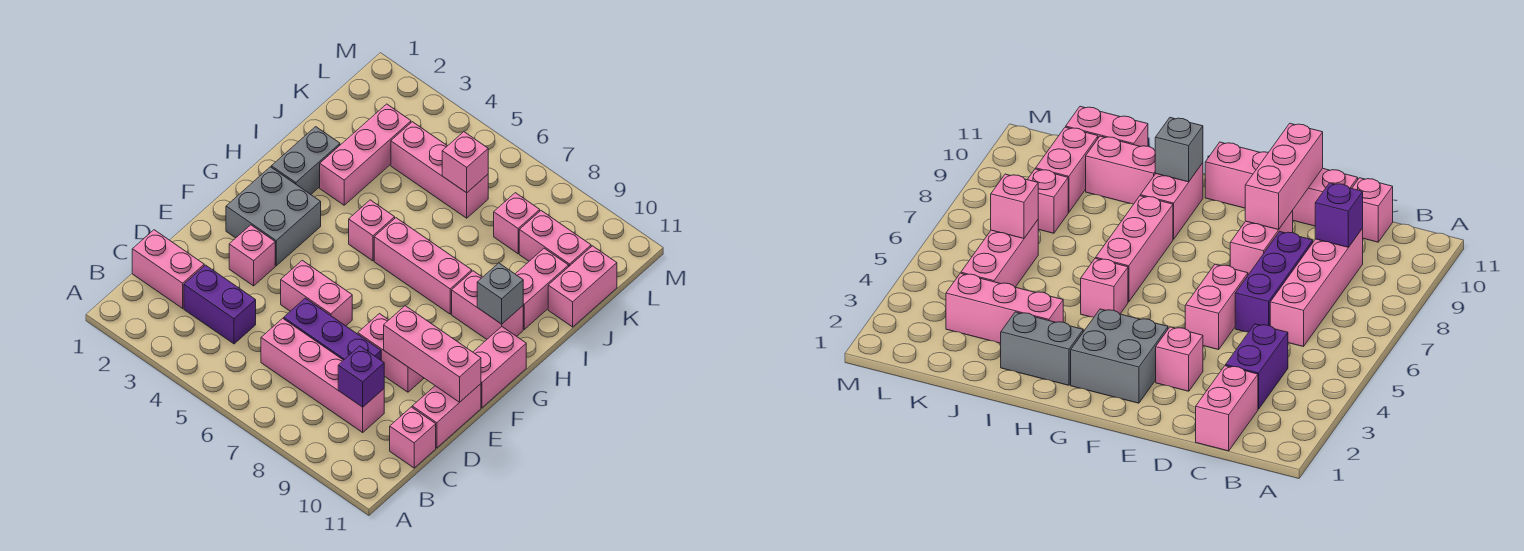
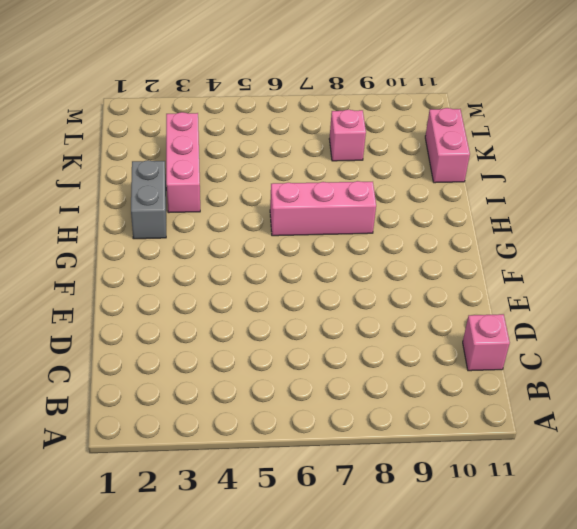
none -> pink brick C1:C2 level 1
none -> purple brick C3:C4 level 1
none -> pink brick C6:C9 level 1

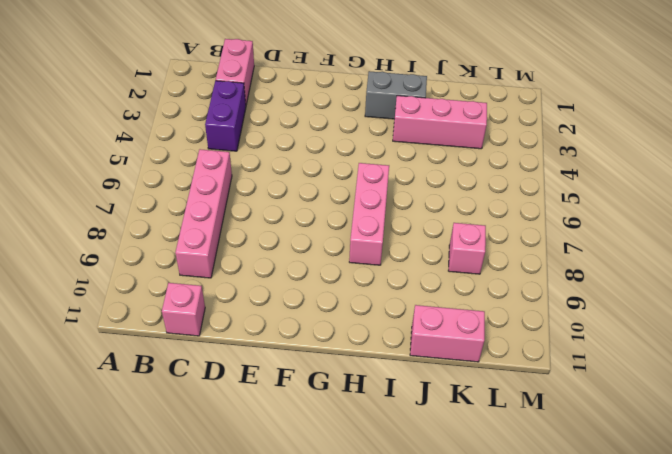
none -> purple brick D6:D8 level 1
none -> pink brick D11:E11 level 1
none -> pink brick E3 level 1

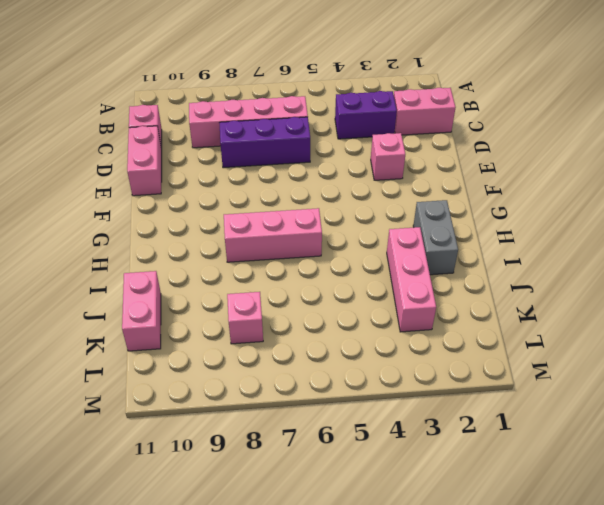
none -> pink brick E5:E6 level 1
none -> pink brick E8:E9 level 1
none -> grey brick F2:G3 level 1

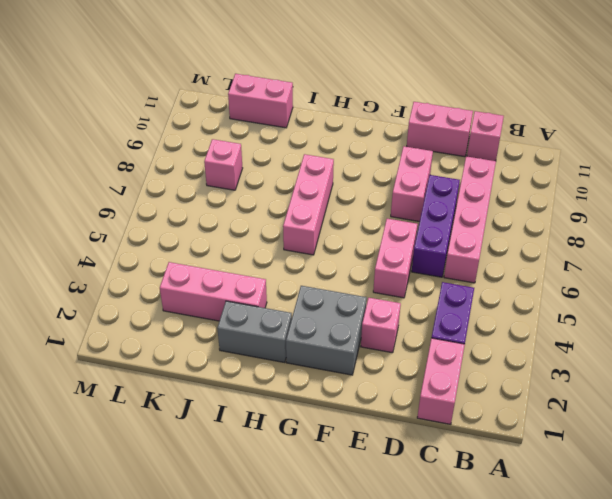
none -> pink brick F11:G11 level 1
none -> pink brick H5 level 1
none -> pink brick H9:H10 level 1

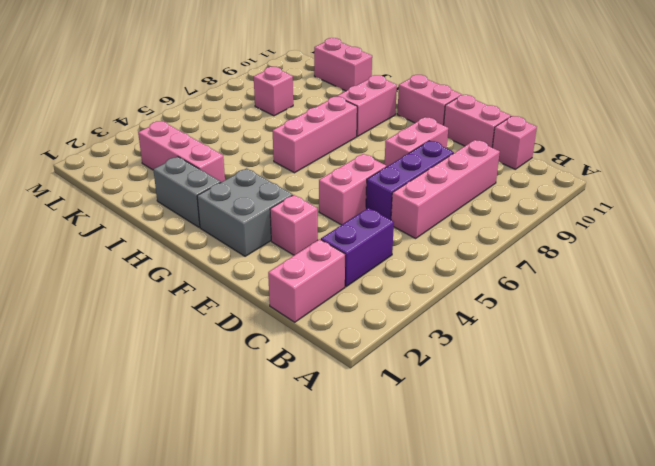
none -> pink brick H5 level 1
none -> pink brick I10:J10 level 1
none -> pink brick K4:K6 level 1

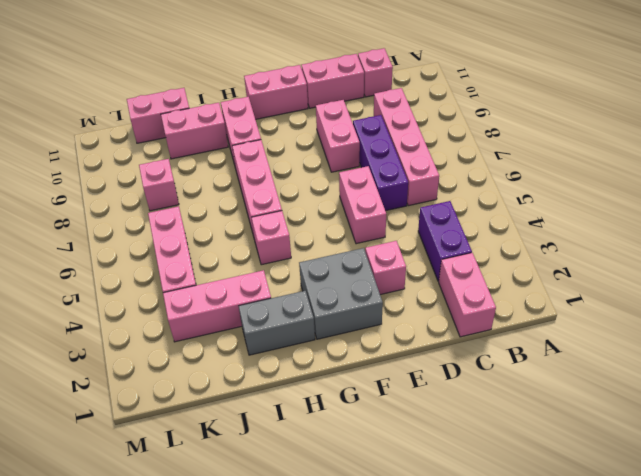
none -> pink brick K9:K10 level 1
none -> purple brick C9 level 2
none -> pink brick E9:E11 level 2

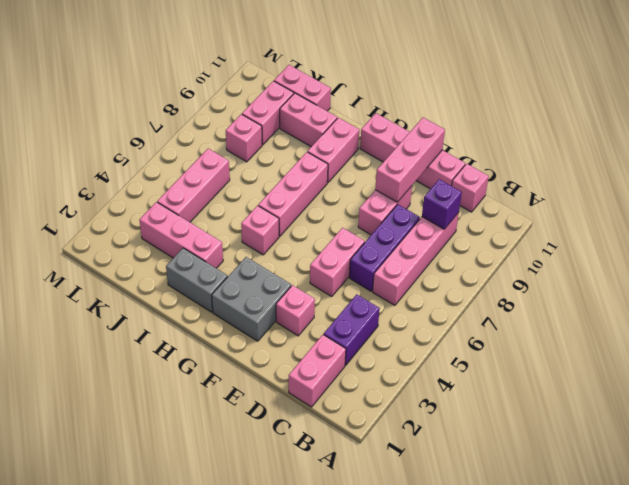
none -> grey brick H10 level 2
none -> pink brick K6 level 2

